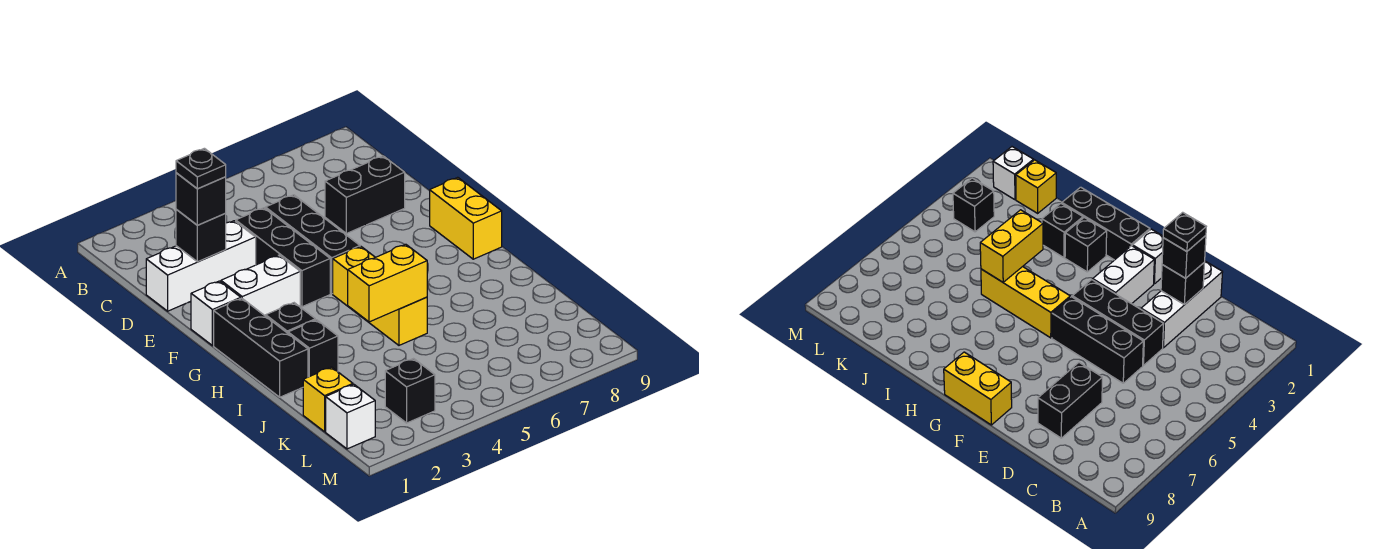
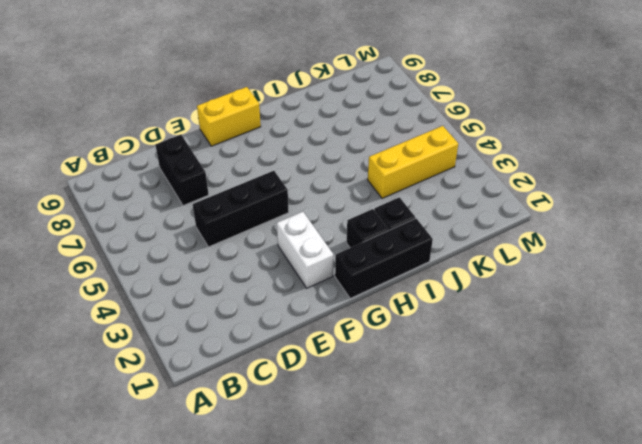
yellow brick J4:L4 level 1 -> yellow brick G5:I5 level 1
none -> white brick D1:D3 level 1
none -> black brick D4:F4 level 1
none -> white brick F1 level 1

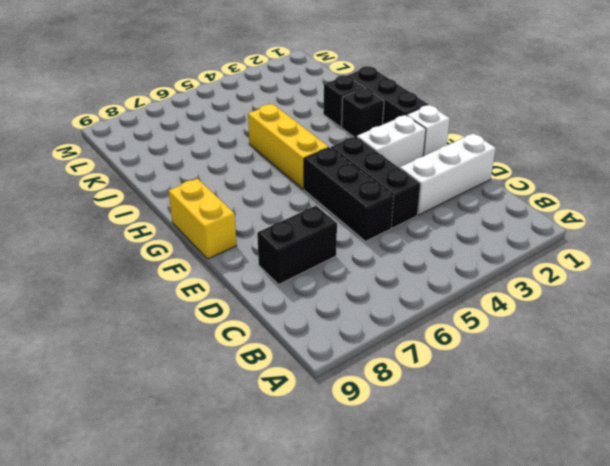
none -> yellow brick K1 level 1
none -> white brick L1 level 1
none -> black brick L3 level 1

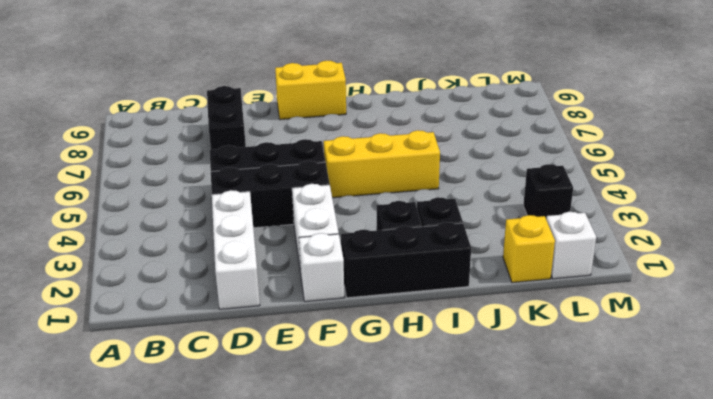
none -> black brick D2 level 2
none -> yellow brick I4:I5 level 2
none -> black brick D2 level 3

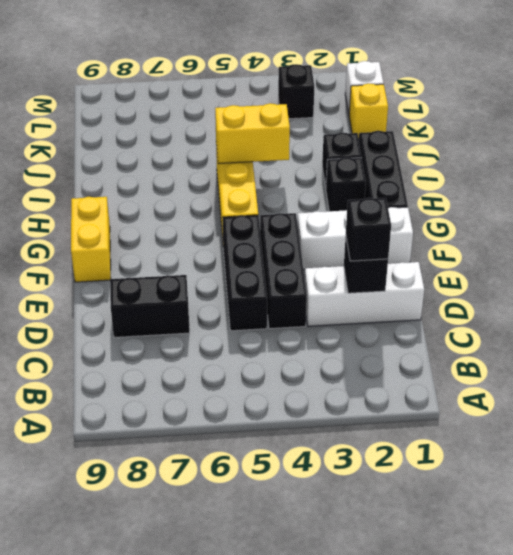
none -> black plate D2 level 4

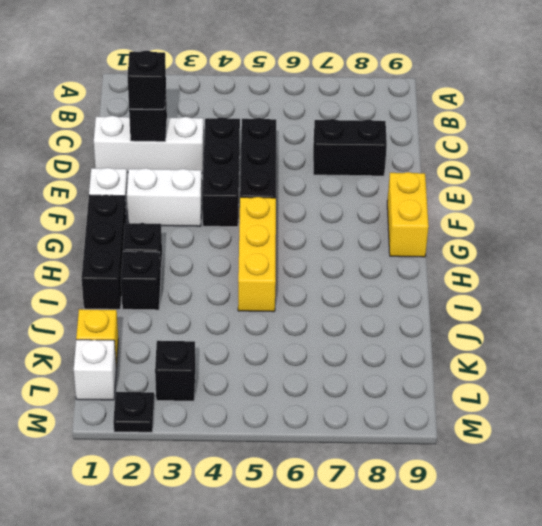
black plate M2 level 1 -> black plate D2 level 4
none -> yellow brick I4:I5 level 2

